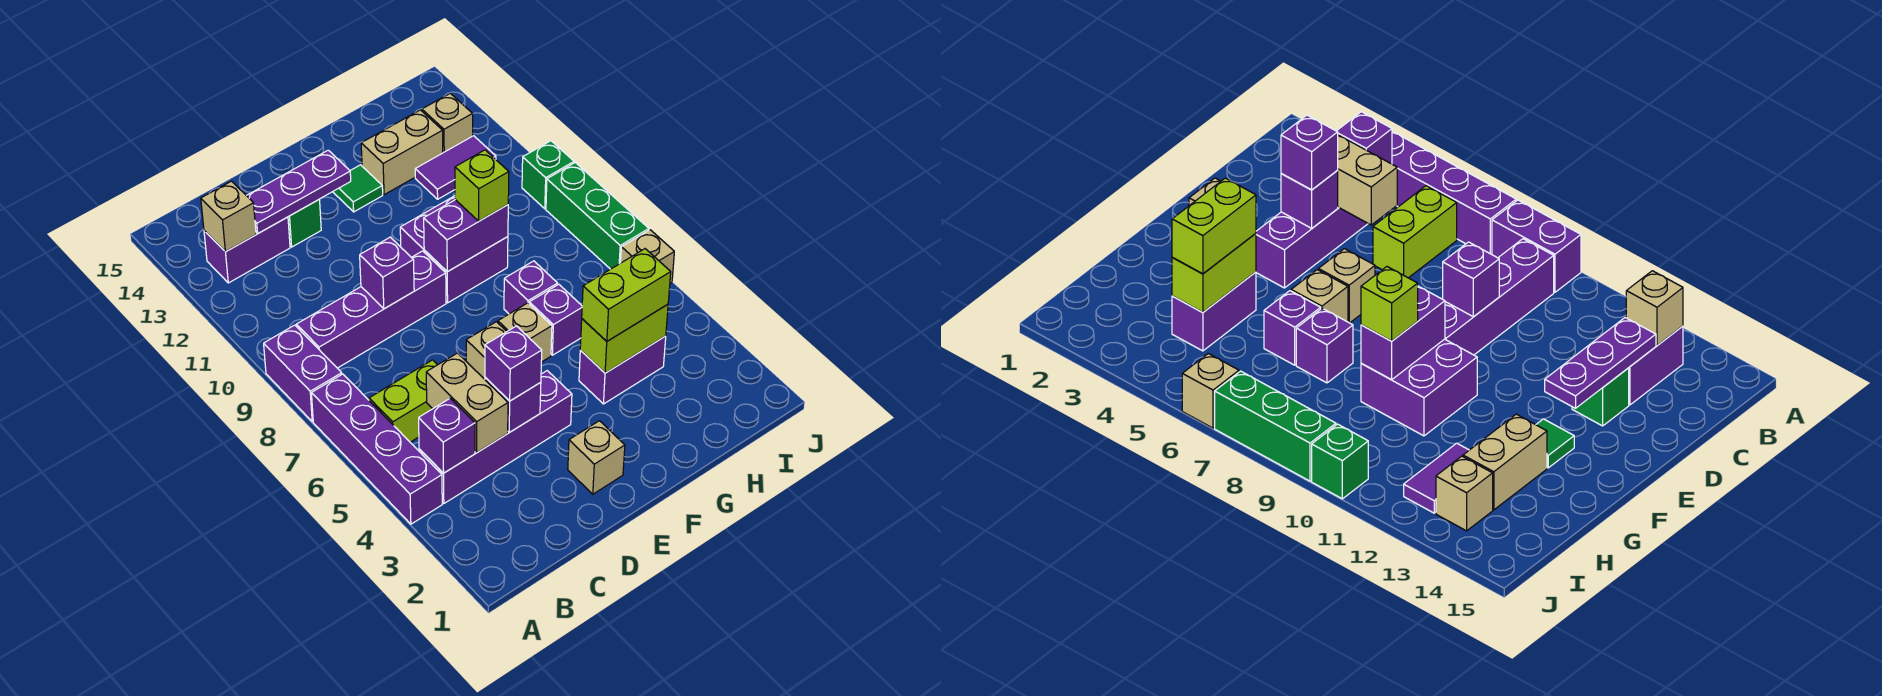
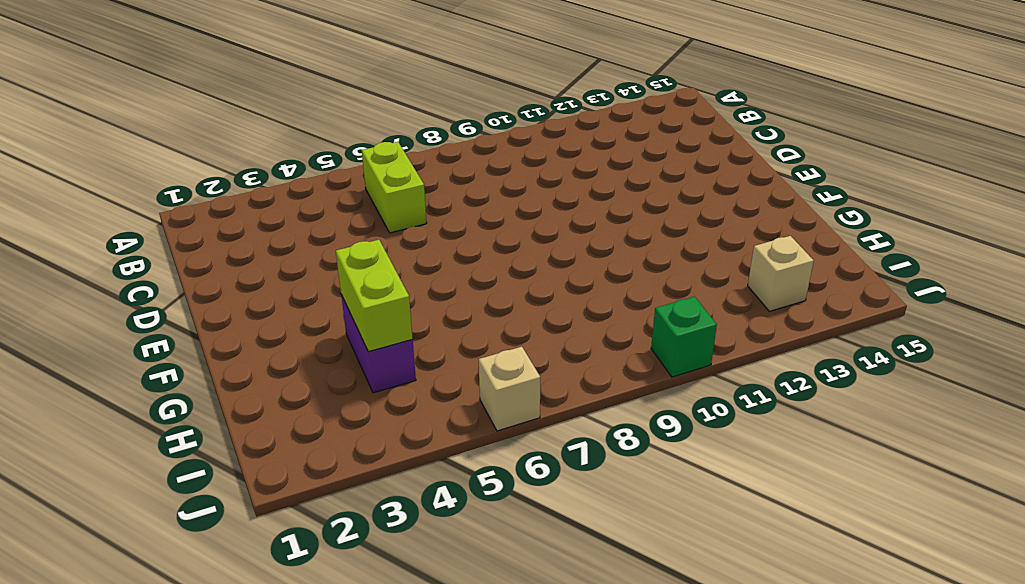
none -> purple brick A4:A7 level 1
none -> purple brick A8:A9 level 1
none -> purple brick B4:E4 level 1
none -> purple brick B9:E9 level 1

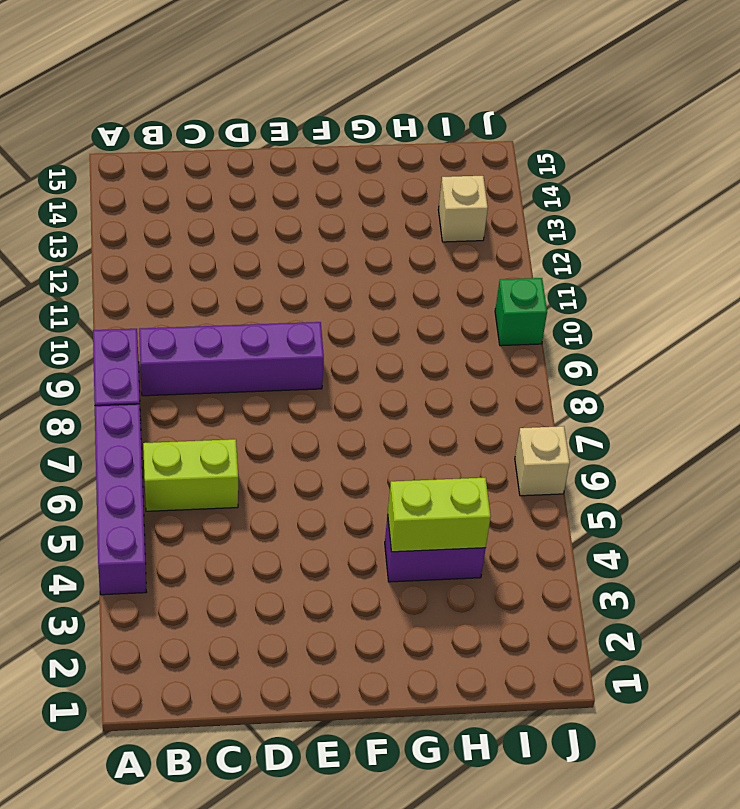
none -> purple brick B4:E4 level 1
none -> purple brick B13:C13 level 1
none -> green brick D13 level 1
none -> tan brick E2 level 1

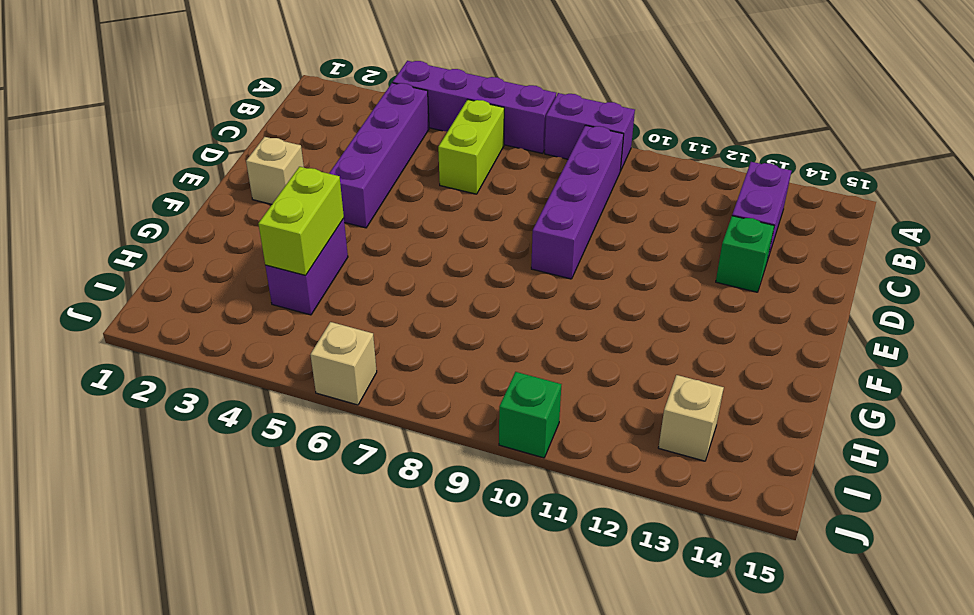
none -> tan brick E6 level 1
none -> tan brick F6 level 1
none -> purple brick F9:G10 level 1
none -> green tile F13 level 1

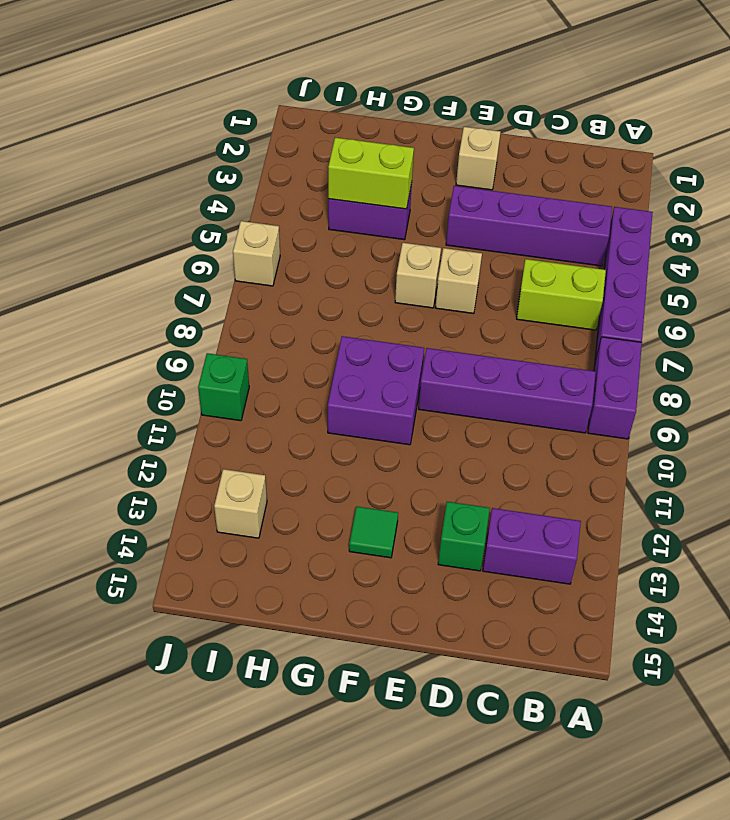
none -> purple brick G6 level 1
none -> purple brick G7 level 1
none -> tan brick G13:H13 level 1
none -> purple tile H12:I12 level 1

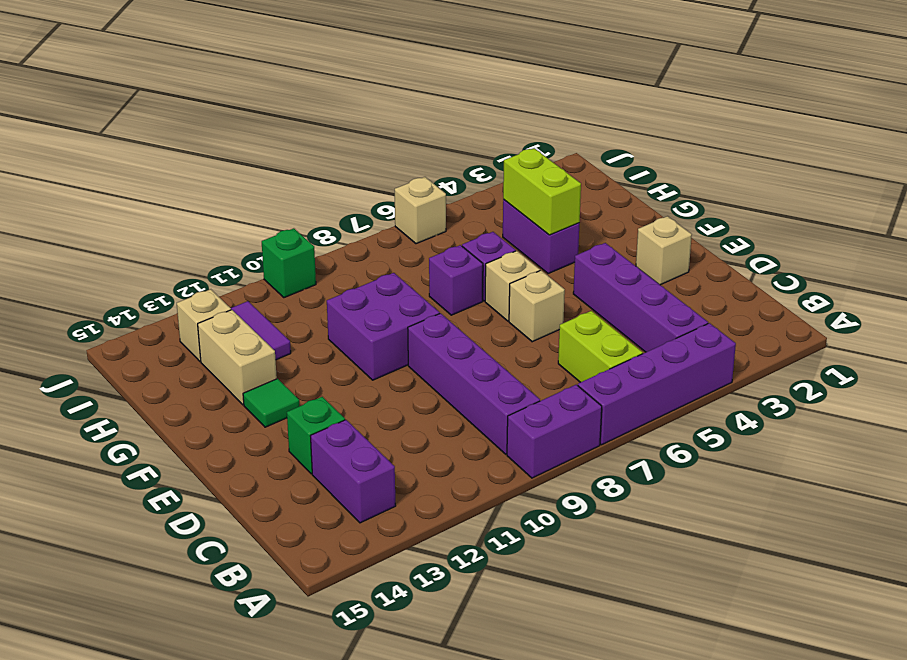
none -> green brick J7:J9 level 1
none -> purple brick B4 level 2
none -> tan brick B13 level 2
none -> tan brick C4:C5 level 2

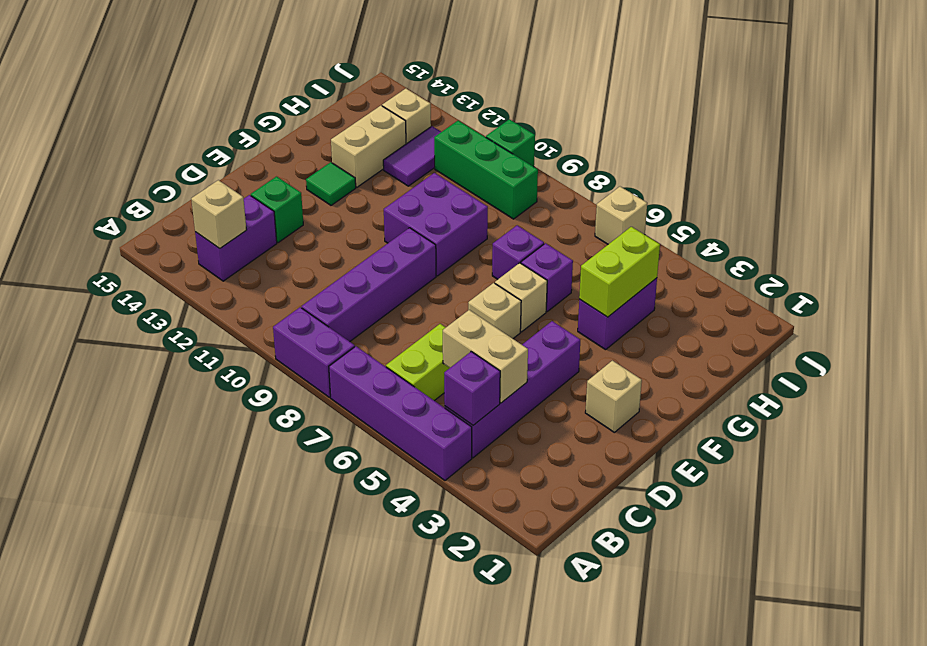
green brick I9:I11 level 1 -> green brick J7:J9 level 1
none -> purple plate C13:E13 level 2
none -> purple brick D4 level 2
none -> purple brick D9 level 2
none -> purple brick F9:G9 level 2

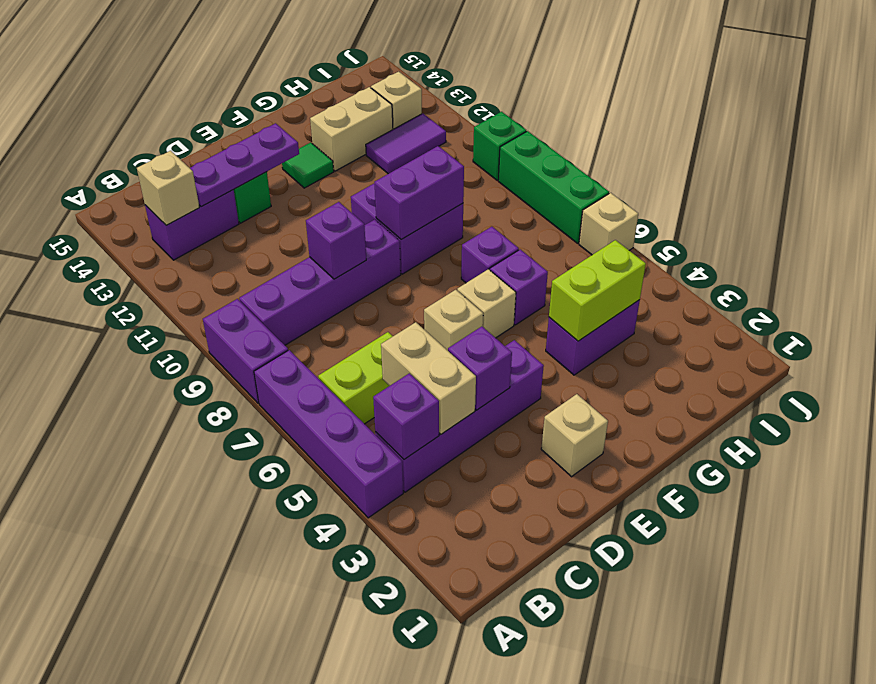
none -> purple brick D4 level 3
none -> lime brick G4:H4 level 3
none -> lime brick G9 level 3

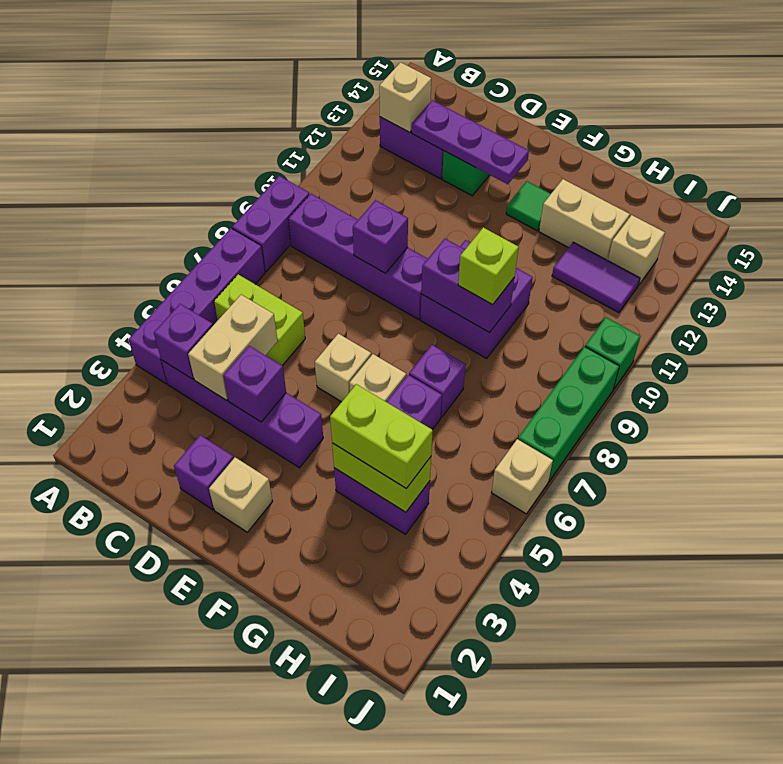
purple brick D2 level 1 -> purple brick D4 level 3

